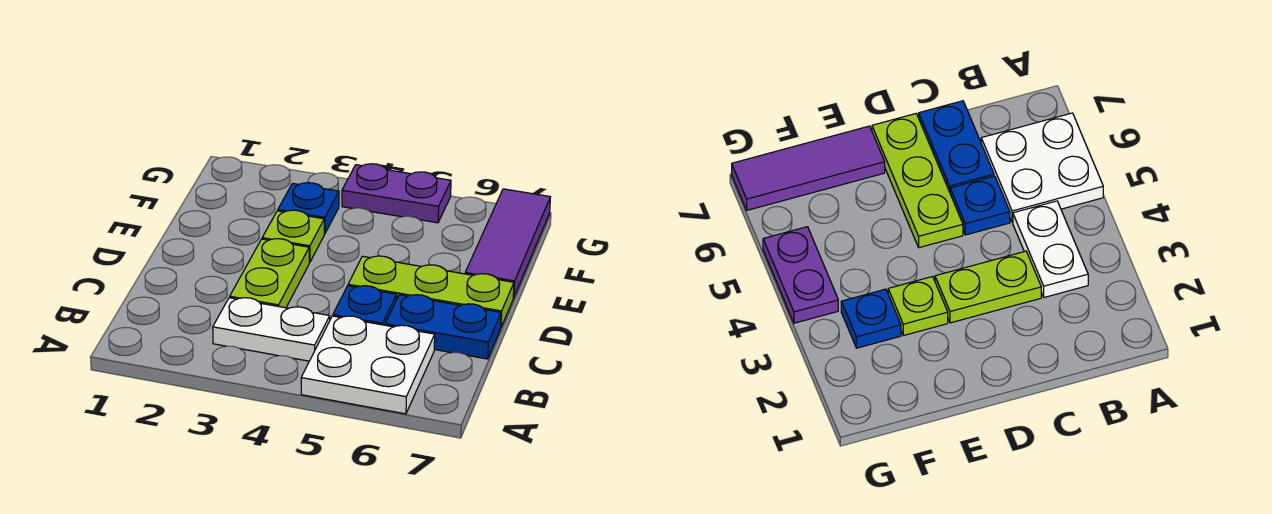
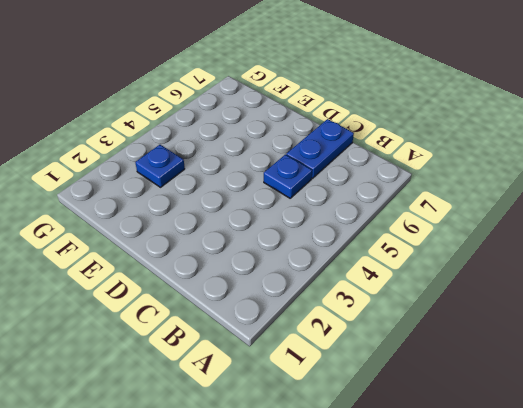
none -> white plate A5:B6 level 1
none -> white plate B3:B4 level 1

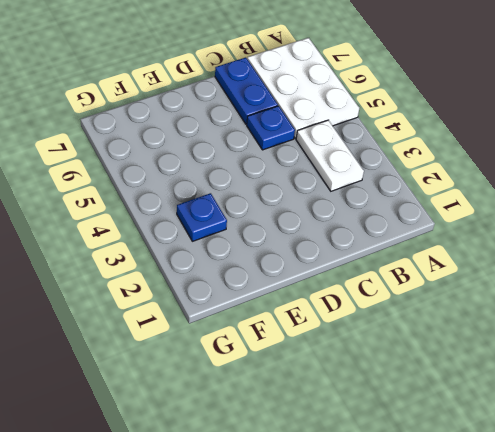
white plate A5:B7 level 1 -> white plate A5:B6 level 1
none -> lime plate C3:D3 level 1
none -> lime plate D5:D7 level 1

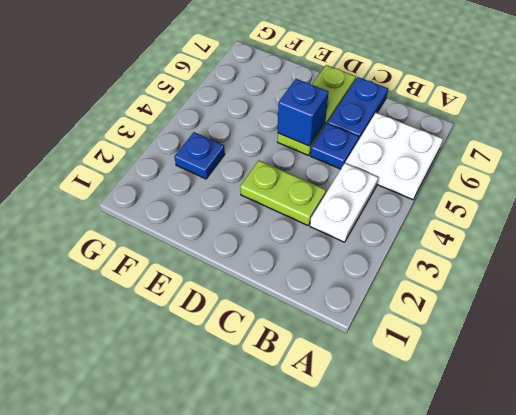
blue brick D5 level 2 -> none
none -> lime plate E3 level 1
none -> purple tile E7:G7 level 1

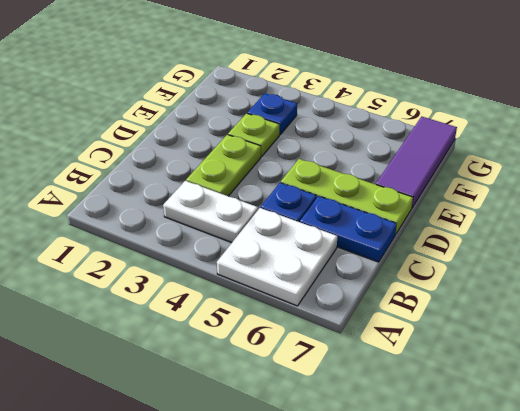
none -> purple plate G4:G5 level 1

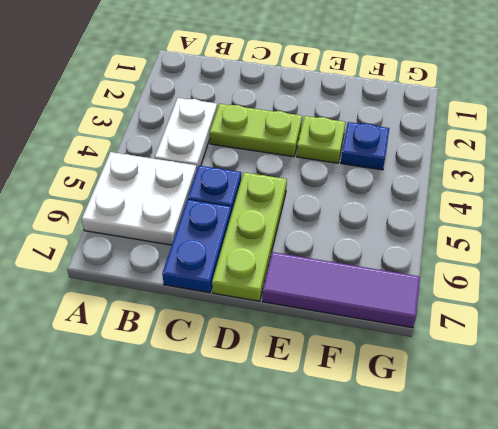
none -> purple plate G4:G5 level 1

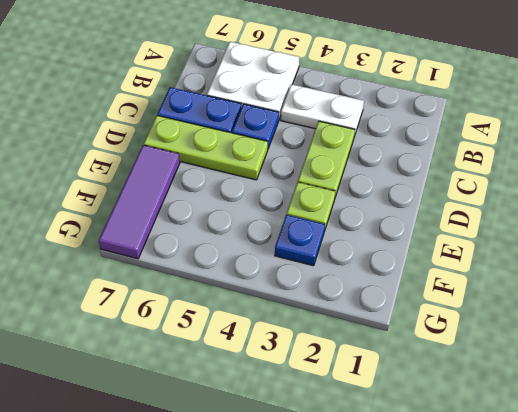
none -> purple plate G4:G5 level 1

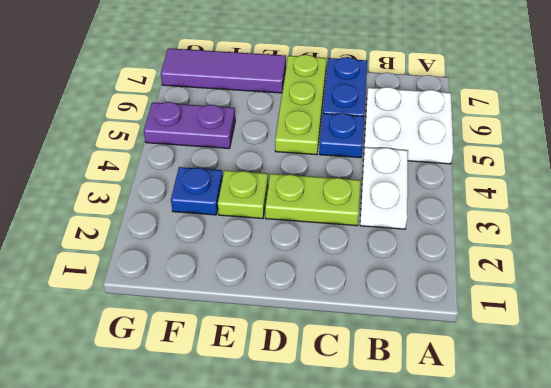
purple plate F5:G5 level 1 -> purple plate G4:G5 level 1

